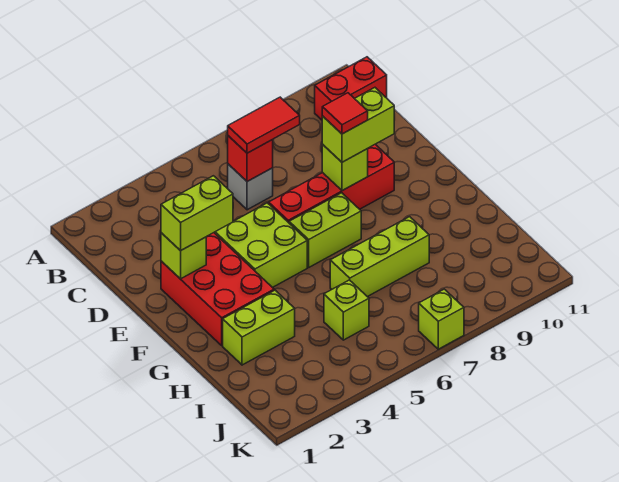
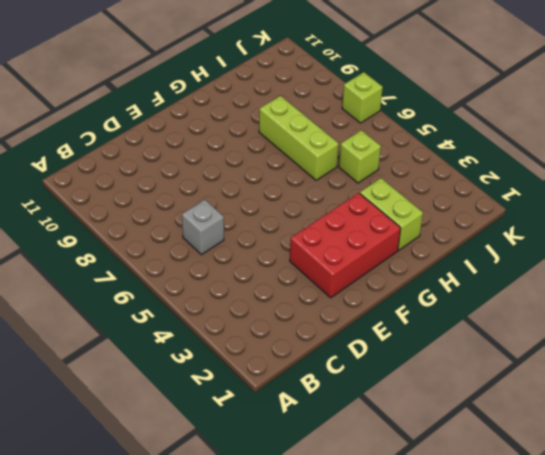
none -> red brick B10:B11 level 1
none -> lime brick E4:F5 level 1
none -> red brick E6:E9 level 1

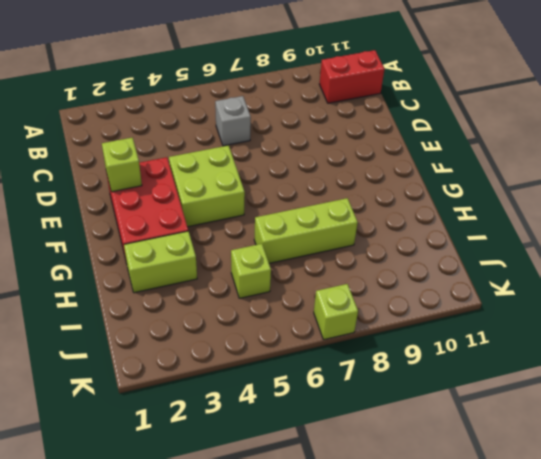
none -> red brick E6:E9 level 1
none -> lime brick F6:F7 level 1
none -> red brick C6 level 2

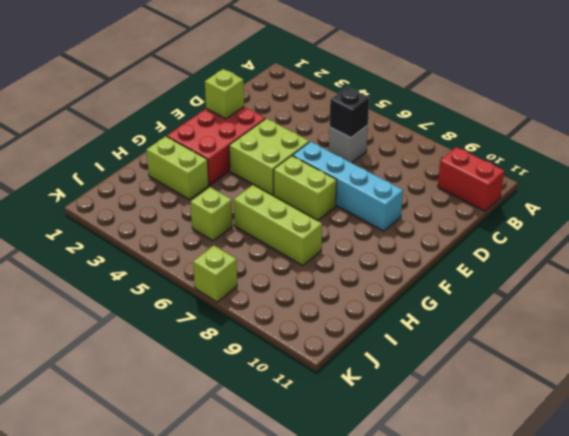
black brick C6 level 2 -> red brick C6 level 2
cyan brick E6:E9 level 1 -> red brick E6:E9 level 1
none -> lime brick E8 level 2
none -> red tile C6:C7 level 3
none -> lime brick E2:E3 level 3

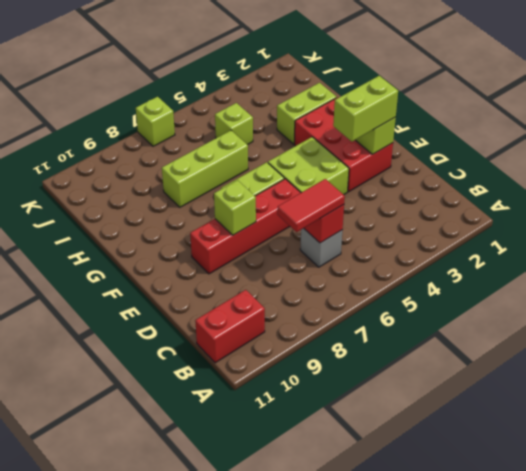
none -> lime brick E8:E9 level 3
none -> red tile E8 level 4

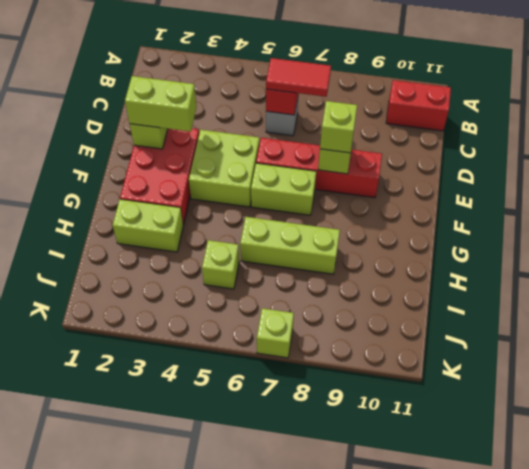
lime brick E8 level 3 -> lime brick E8:E9 level 3
none -> red tile E8 level 4

